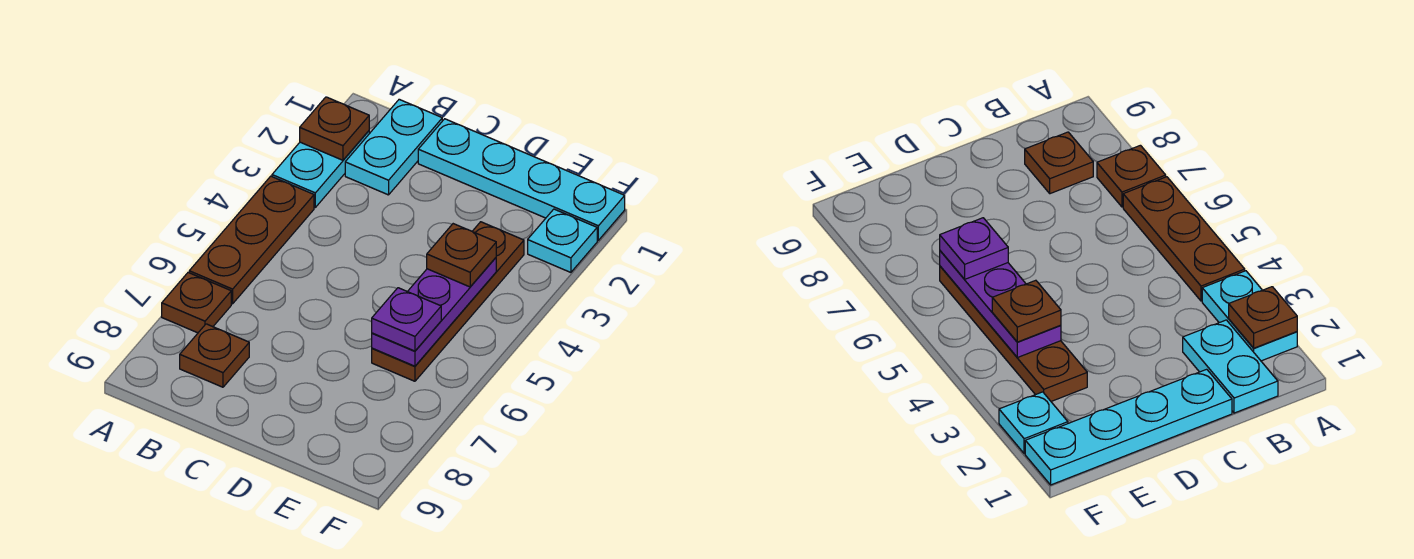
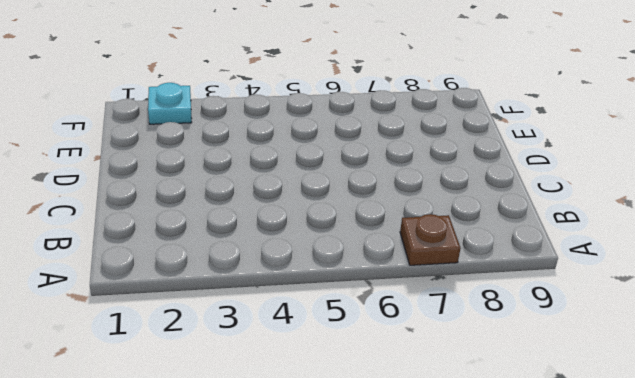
none -> cyan plate A2:A3 level 1
none -> brown plate A4:A6 level 1
none -> cyan plate B1:B2 level 1

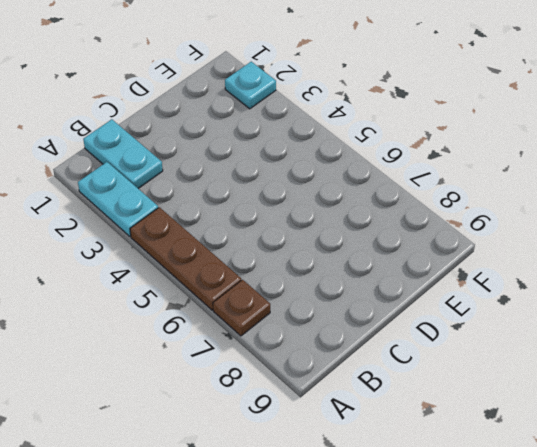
none -> brown plate B8 level 1
none -> cyan plate C1:F1 level 1
none -> brown plate E3:E6 level 1

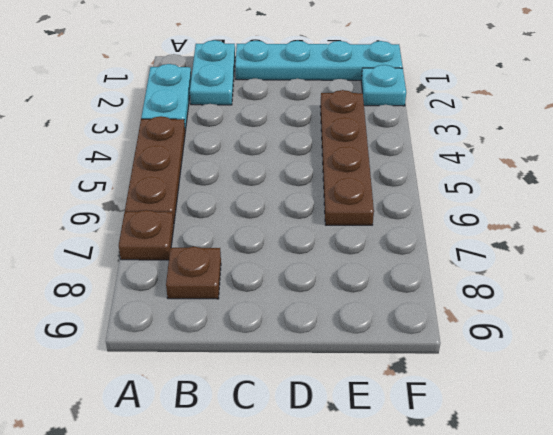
none -> brown plate A2 level 2
none -> purple plate E4:E6 level 2
none -> brown plate E4 level 3

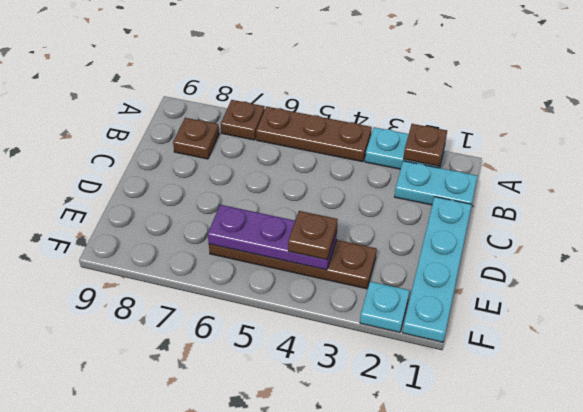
none -> purple plate E6 level 3

